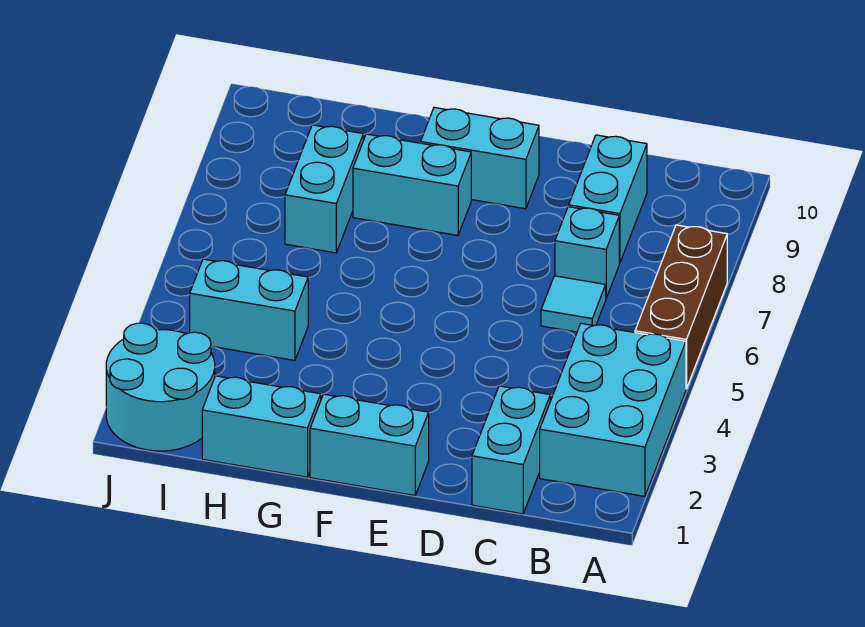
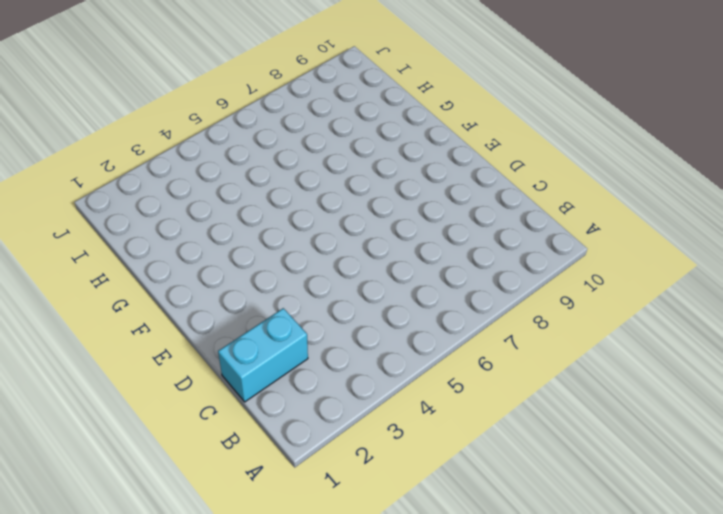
none -> cyan brick A2:B4 level 1
none -> brown brick A5:A7 level 1
none -> cyan tile C6 level 1

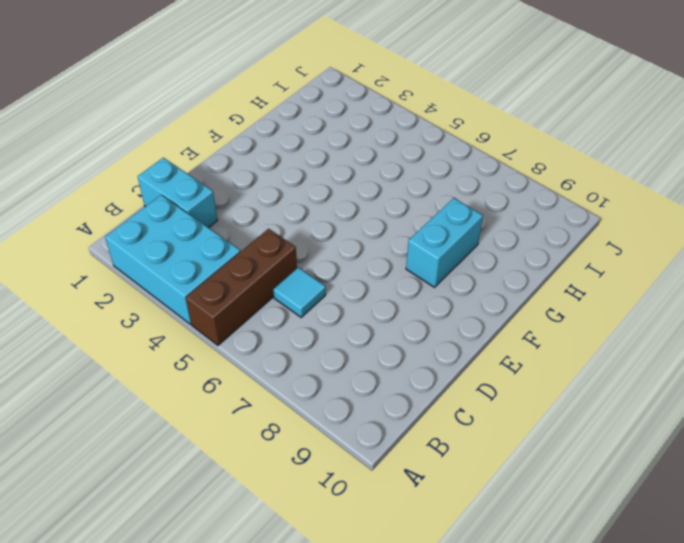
brown brick A5:C5 level 1 -> brown brick A5:A7 level 1
none -> cyan brick C7 level 1
none -> cyan brick C8:C9 level 1
none -> cyan brick E1:F1 level 1

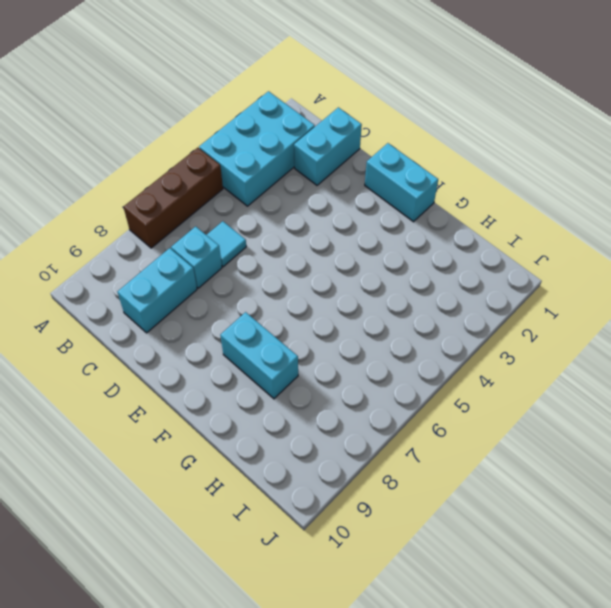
none -> cyan brick E9:F9 level 1
none -> cyan brick G1:H1 level 1
none -> cyan brick H4:I4 level 1

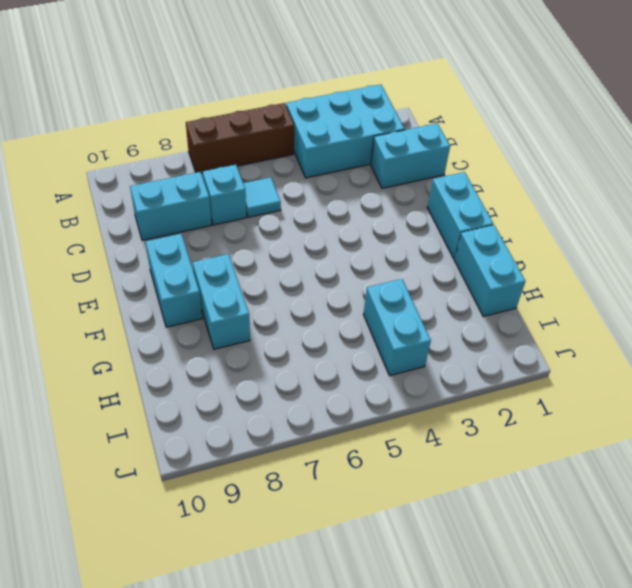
none -> cyan brick H7:H8 level 1
none -> cyan round brick I1:J2 level 1

